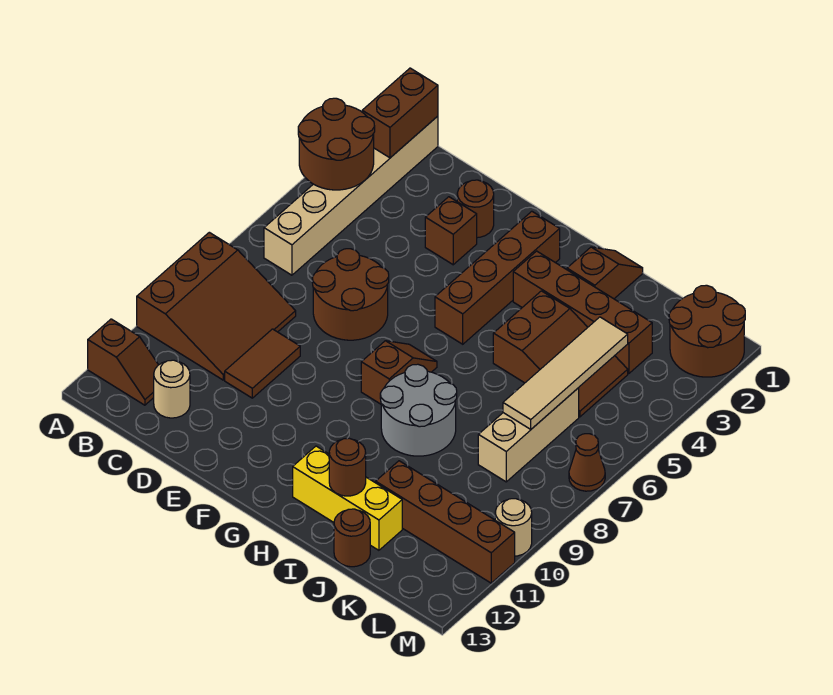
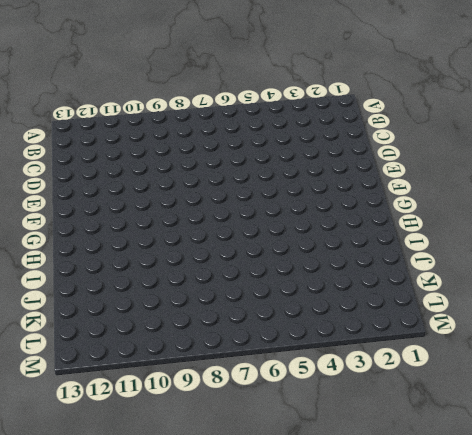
none -> brown slope A8:C10 level 1 top A
none -> brown slope A12:B12 level 1 top A
none -> tan brick B1:B6 level 1

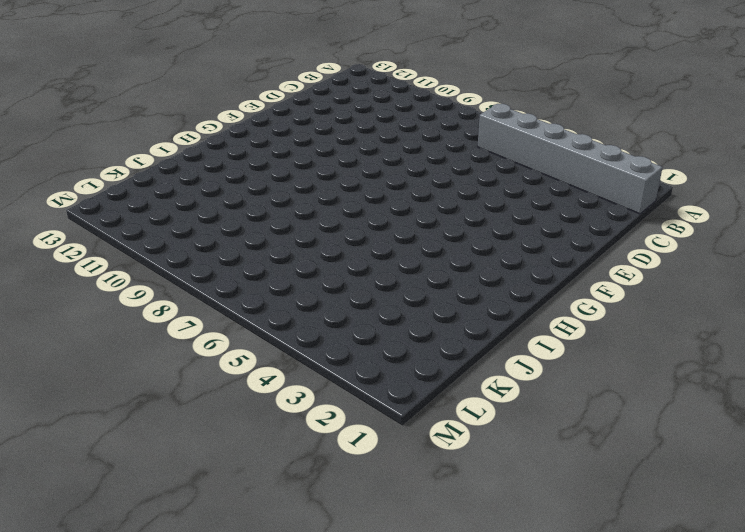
grey brick B1:B6 level 1 -> tan brick B1:B6 level 1
none -> brown slope A8:C10 level 1 top A
none -> brown slope A12:B12 level 1 top A
none -> tan round brick C12 level 1

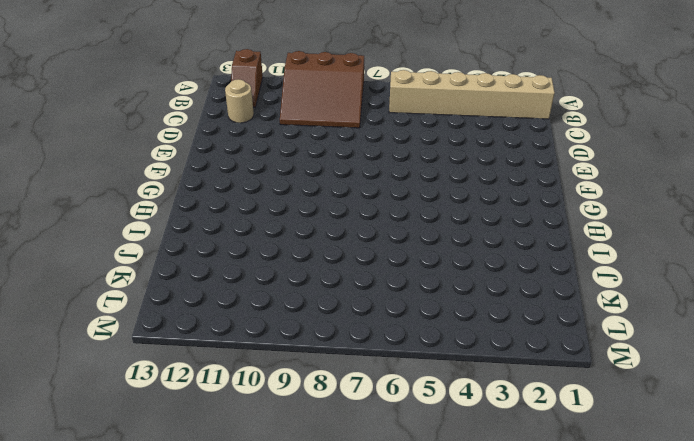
none -> brown round brick D6:E7 level 1
none -> brown tile D9:D10 level 1
none -> brown round brick E2 level 1

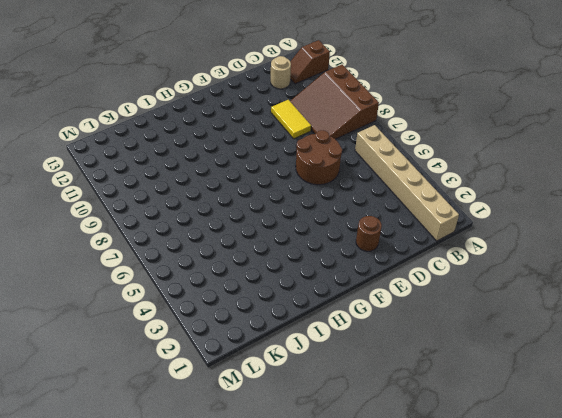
yellow tile D9:D10 level 1 -> brown tile D9:D10 level 1
none -> brown brick E3 level 1
none -> brown brick G2:G5 level 1
none -> brown slope G7:G8 level 1 top 8

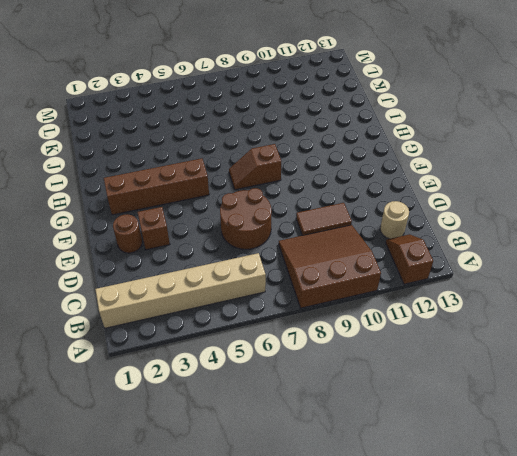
none -> brown brick H3:K3 level 1
none -> grey round brick H8:I9 level 1
none -> yellow brick H12:J12 level 1

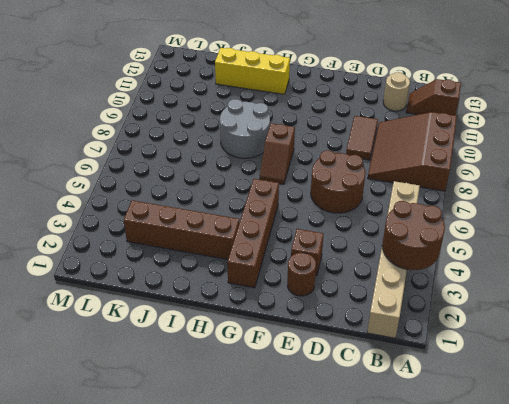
none -> brown slope I1:I2 level 1 top 2
none -> brown slope I4:K5 level 1 top I
none -> brown brick J11:M11 level 1

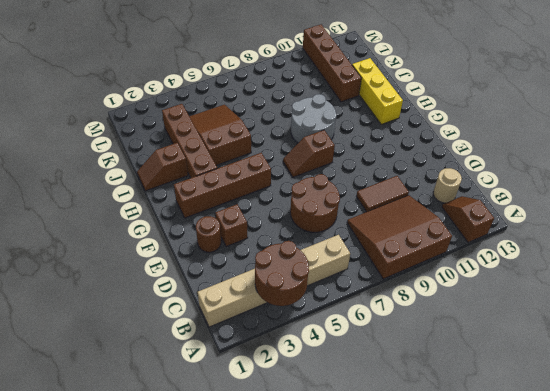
none -> brown round brick J13 level 1
none -> tan brick K6:K8 level 1
none -> brown round brick L1:M2 level 1

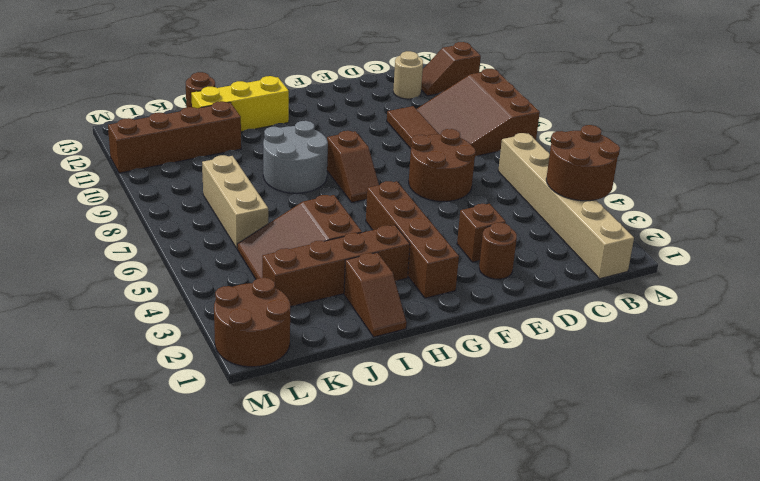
none -> brown cone M7 level 1
none -> tan round brick M10 level 1
none -> brown brick B1:B2 level 2

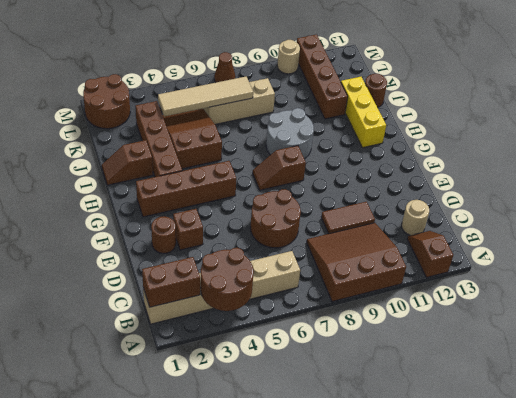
none -> brown round brick I12 level 2

